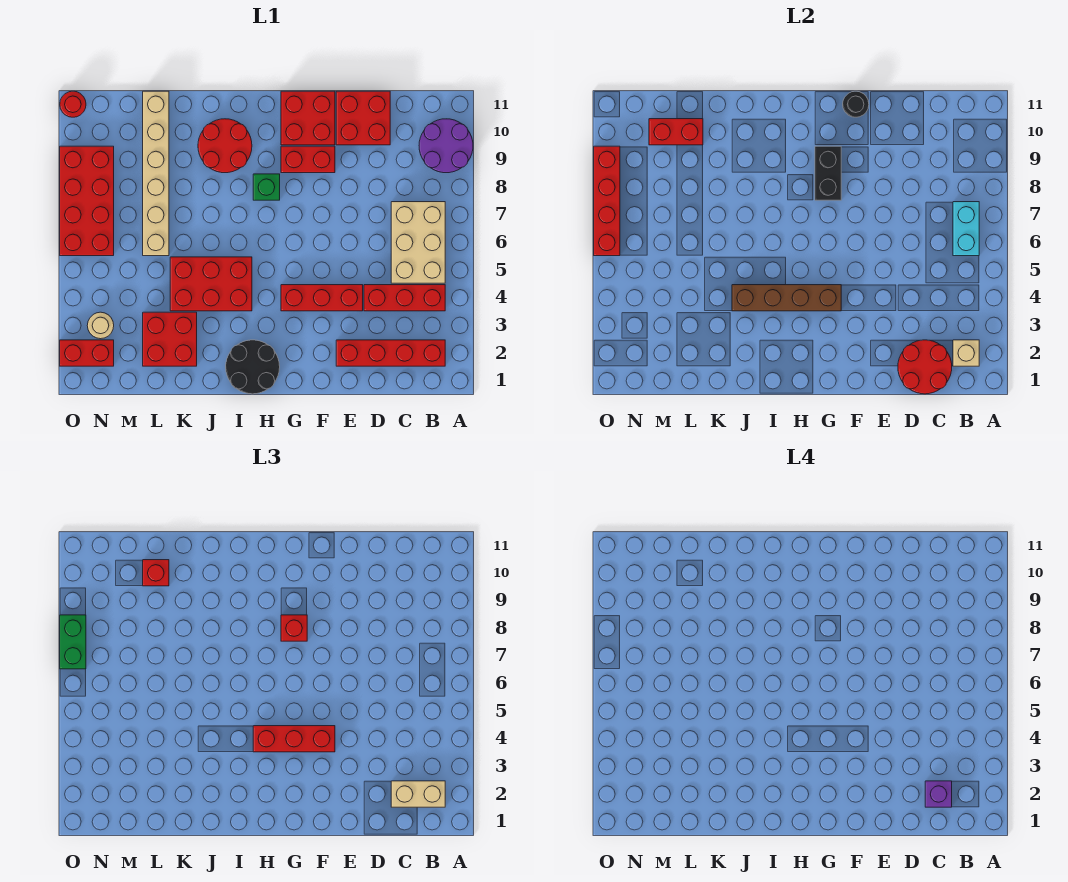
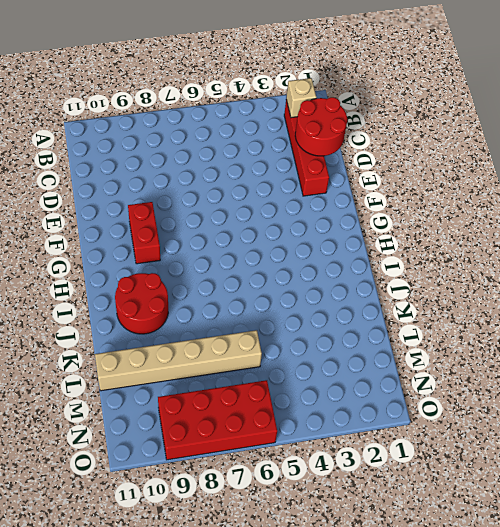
none -> purple round brick A9:B10 level 1
none -> red brick B4:D4 level 1
none -> tan brick B5:C7 level 1
none -> red brick D10:E11 level 1

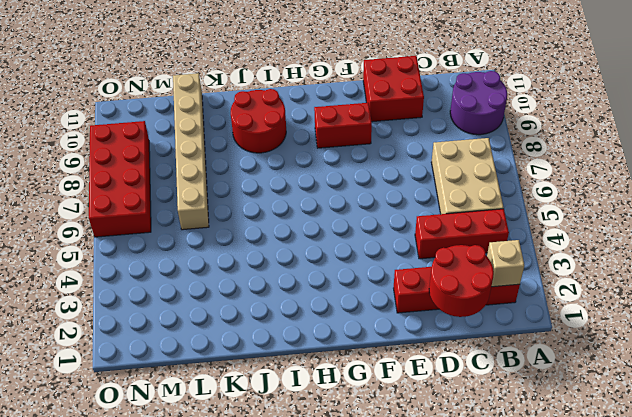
none -> red brick E4:G4 level 1
none -> red brick F10:G11 level 1
none -> black round brick H1:I2 level 1
none -> green brick H8 level 1

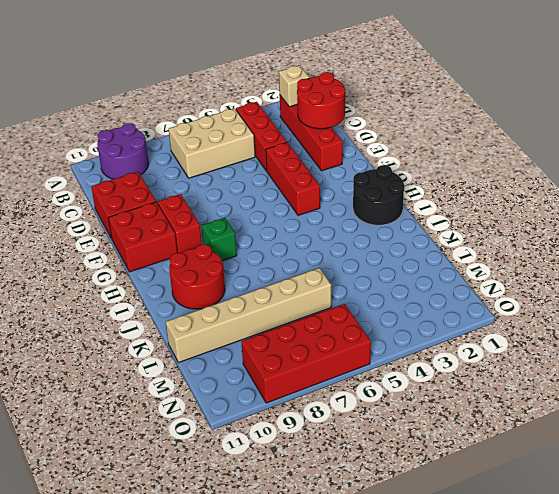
none -> red brick I4:K5 level 1
none -> red brick K2:L3 level 1
none -> red brick N2:O2 level 1
none -> tan round brick N3 level 1

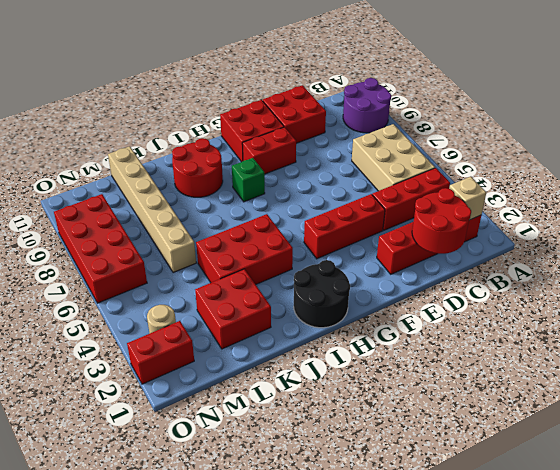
none -> red round brick O11 level 1
none -> cyan brick B6:B7 level 2
none -> black round brick F11 level 2
none -> brown brick G4:J4 level 2

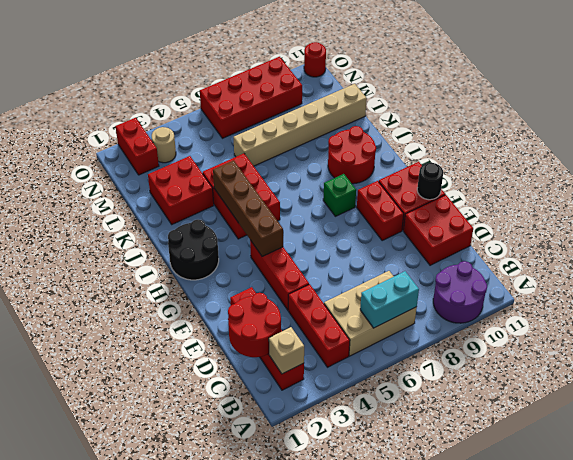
none -> black brick G8:G9 level 2
none -> red brick L10:M10 level 2
none -> red brick O6:O9 level 2
none -> tan brick B2:C2 level 3

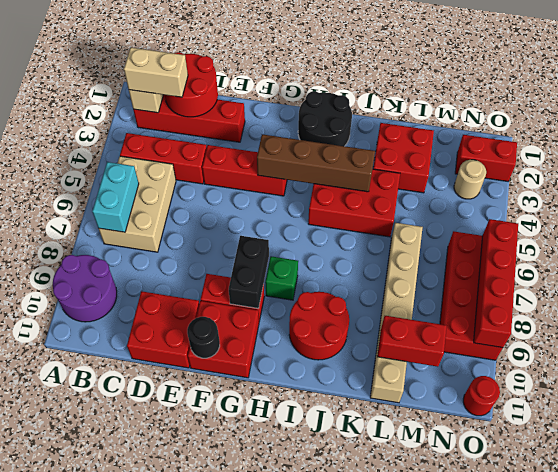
none -> red brick F4:H4 level 3
none -> red brick G8 level 3
none -> red brick L10 level 3
none -> green brick O7:O8 level 3

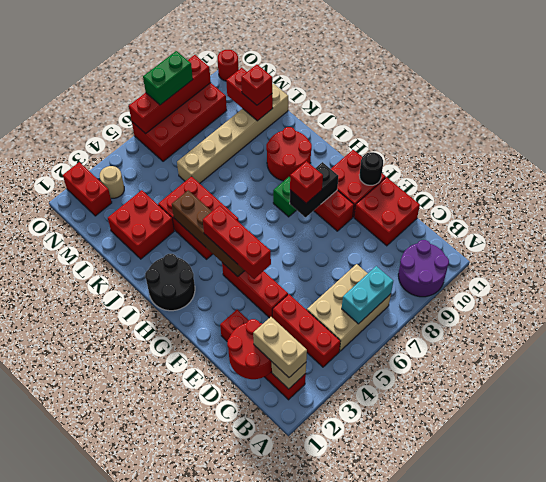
none -> purple brick C2 level 4

